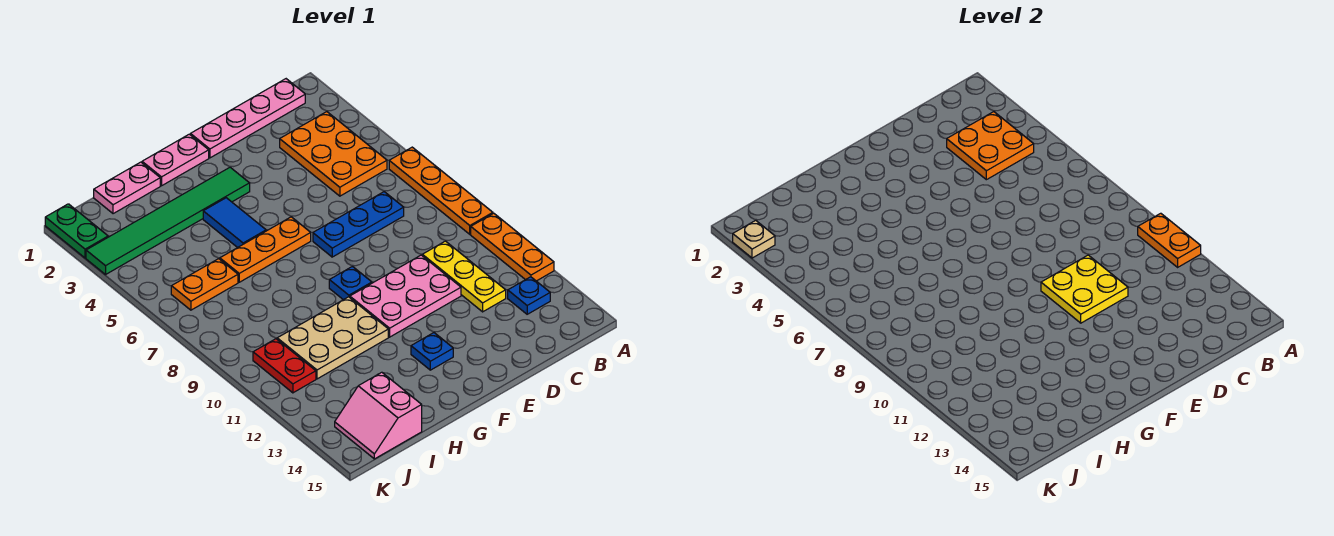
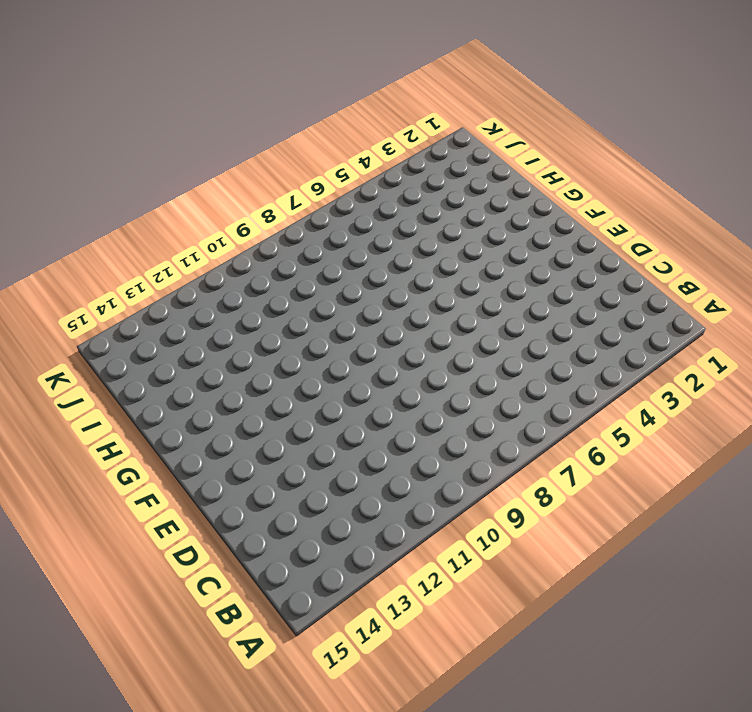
none -> orange plate A6:A9 level 1
none -> orange plate A10:A12 level 1
none -> pink plate B1:E1 level 1

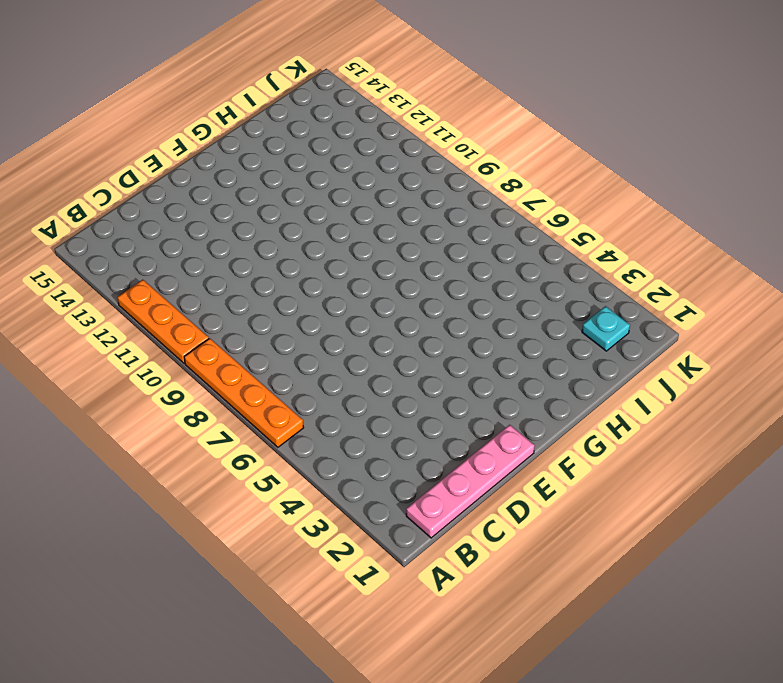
cyan plate J2 level 1 -> none
none -> orange plate B3:C5 level 1
none -> blue plate B13 level 1
none -> blue plate C7:E7 level 1

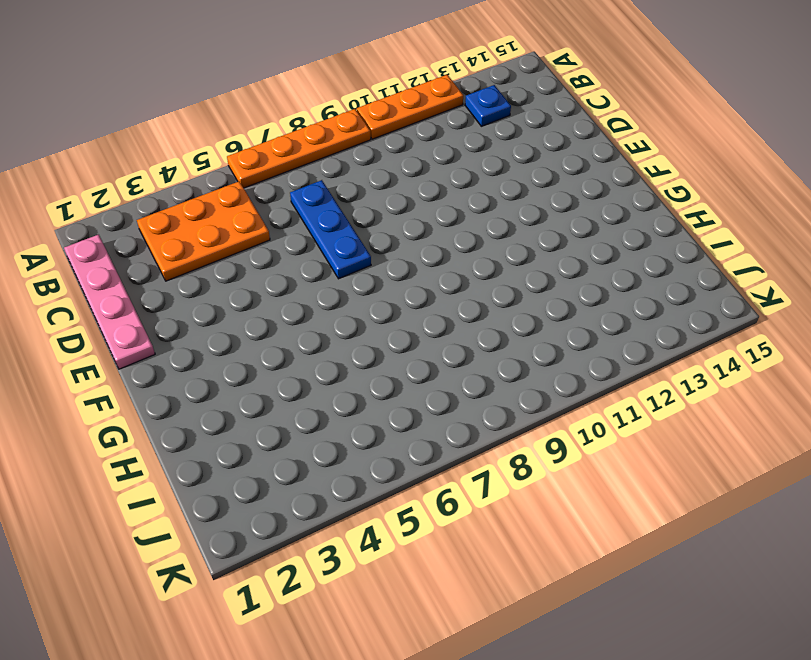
none -> yellow plate C10:C12 level 1
none -> pink plate D10:F11 level 1
none -> pink plate F1:G1 level 1

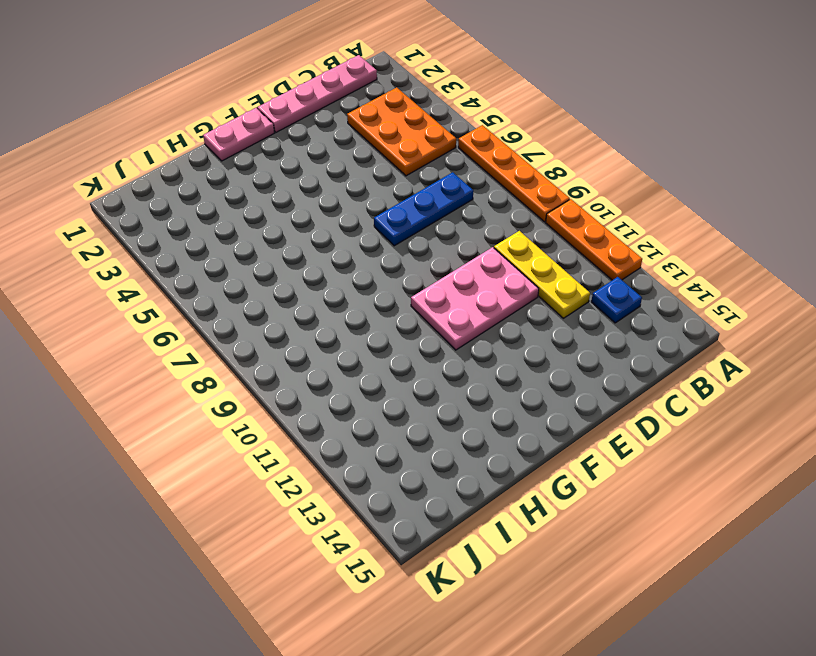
none -> green tile F3:K3 level 1
none -> orange plate F6:H6 level 1
none -> blue plate F9 level 1

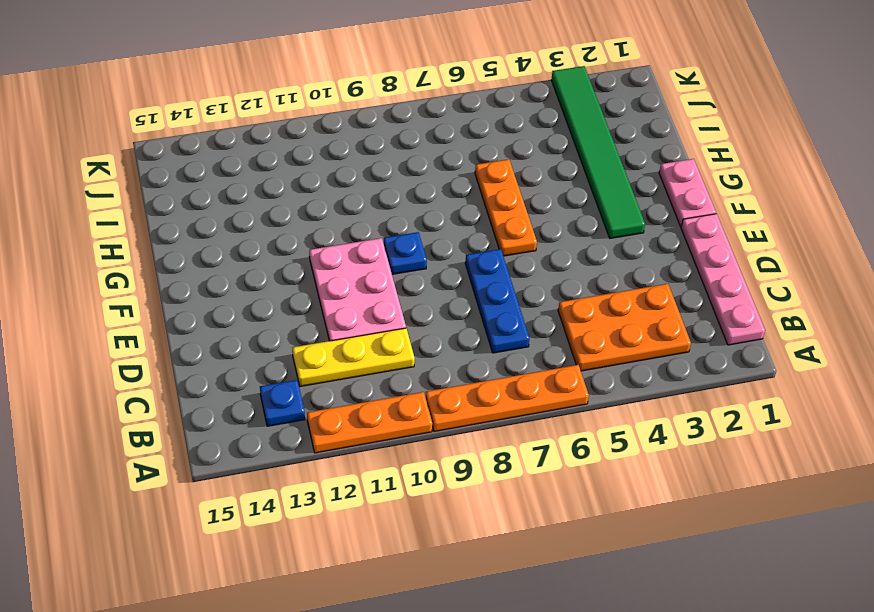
none -> blue plate F13 level 1
none -> blue tile G4:G5 level 1
none -> tan plate G10:I11 level 1

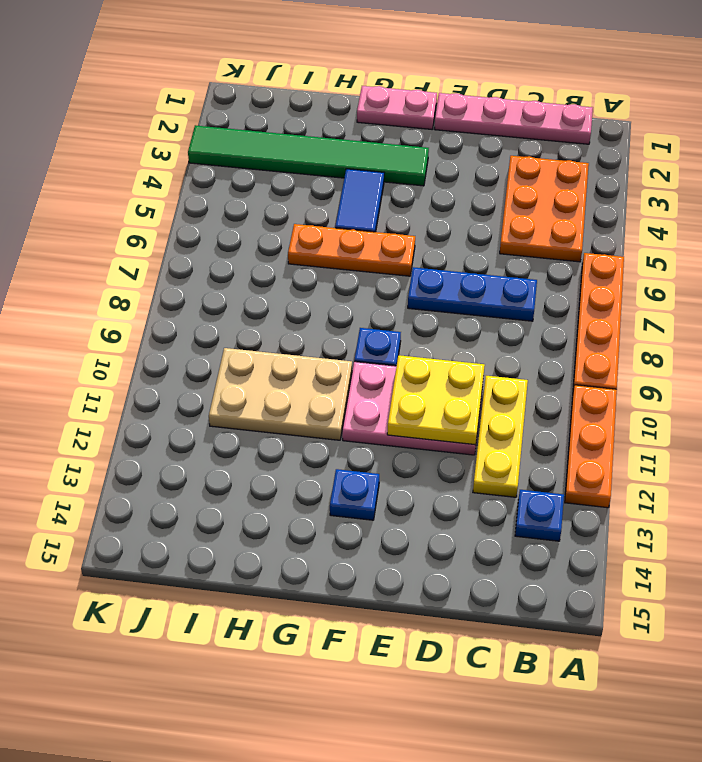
none -> pink plate H1:I1 level 1
none -> orange plate I6:J6 level 1
none -> pink slope I14:J15 level 1 top I

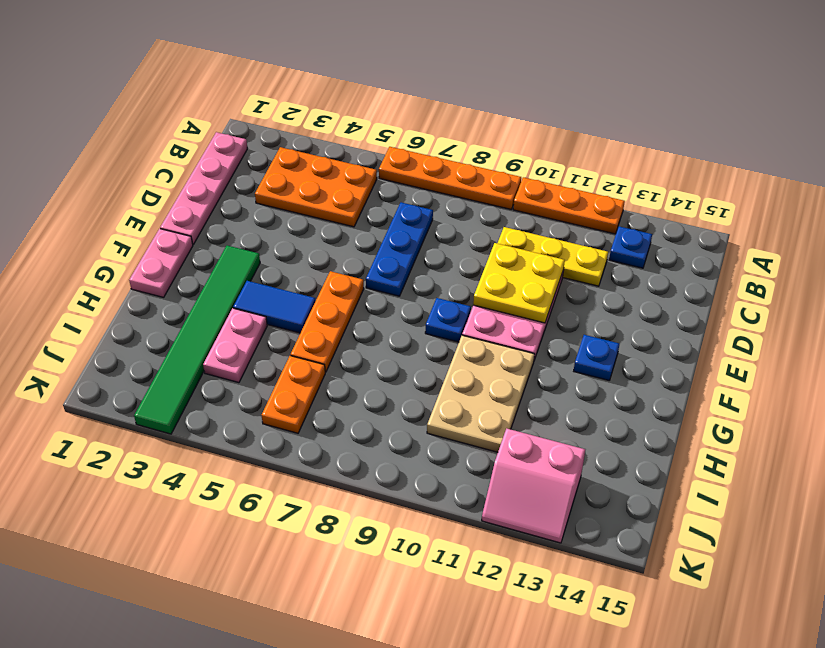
pink plate H4:I4 level 1 -> pink plate H1:I1 level 1
pink slope J12:K13 level 1 top J -> pink slope I14:J15 level 1 top I
none -> red plate J10:J11 level 1
none -> green plate K1:K2 level 1
none -> orange plate A10:A11 level 2

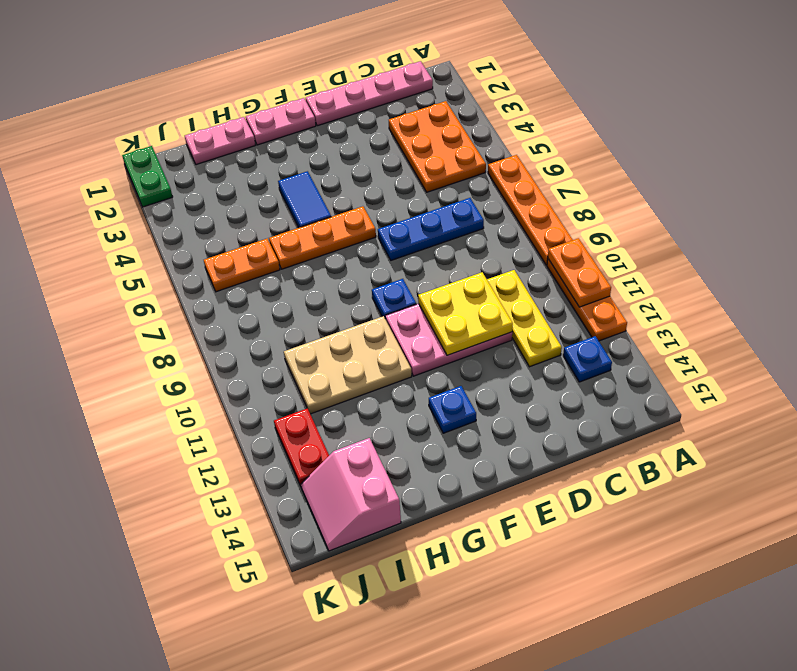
red plate J12:J13 level 1 -> red plate J10:J11 level 1
none -> green tile F3:K3 level 1
none -> orange plate B3:C4 level 2
none -> tan plate K2 level 2

